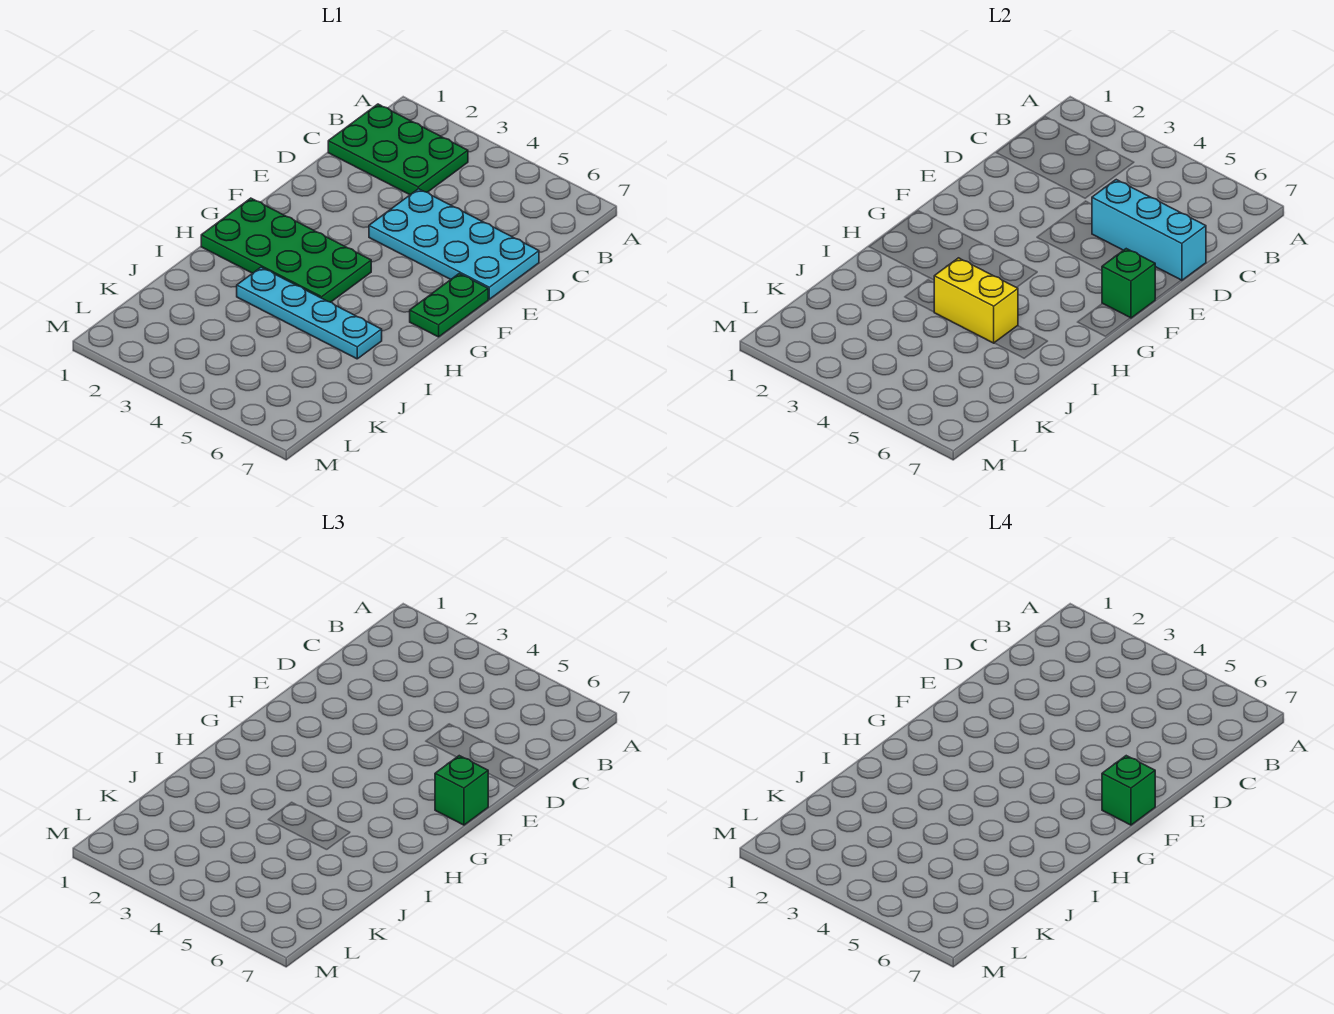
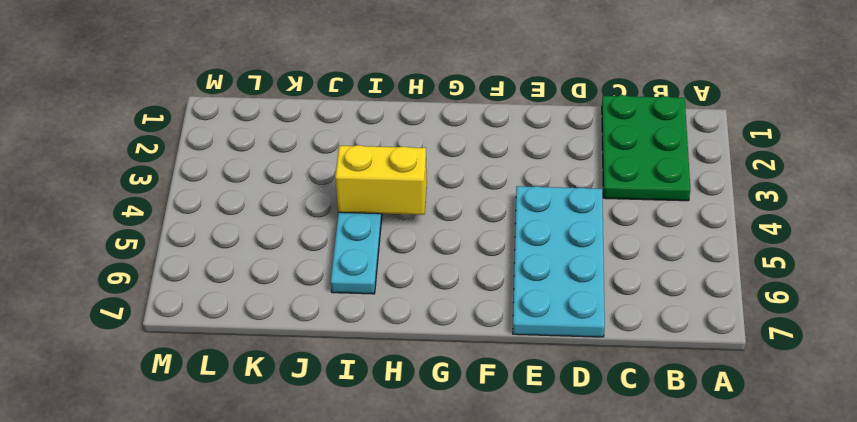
yellow brick H4:I4 level 2 -> yellow brick I4:I5 level 2
none -> green plate F7:G7 level 1
none -> green plate G1:H4 level 1

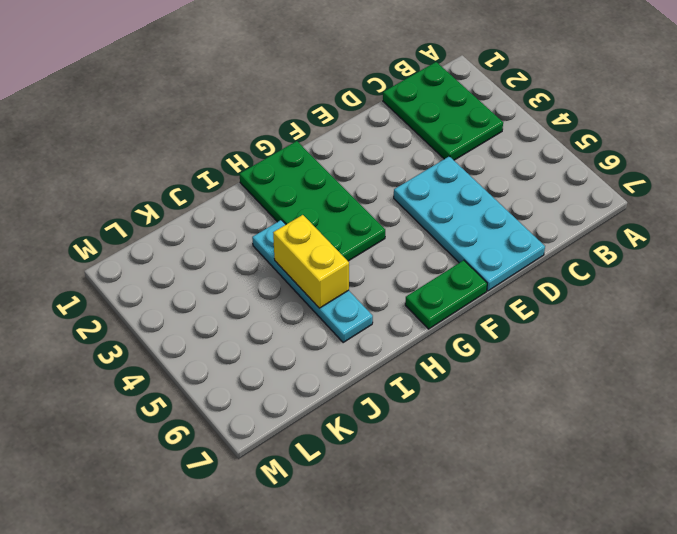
none -> cyan brick D5:D7 level 2
none -> green brick F7 level 2

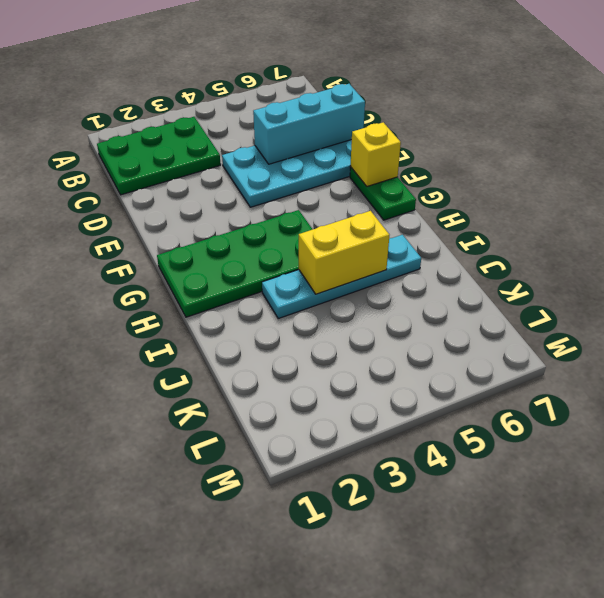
yellow brick F7 level 2 -> green brick F7 level 2
none -> green brick F7 level 3
none -> green brick F7 level 4

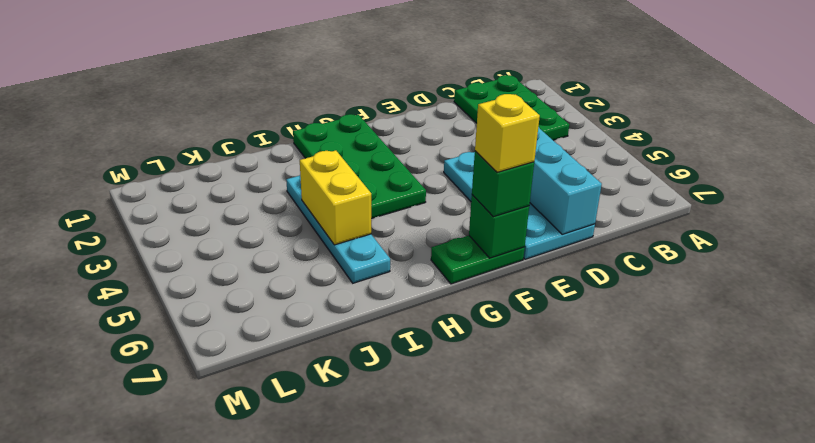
yellow brick F7 level 4 -> green brick F7 level 4

